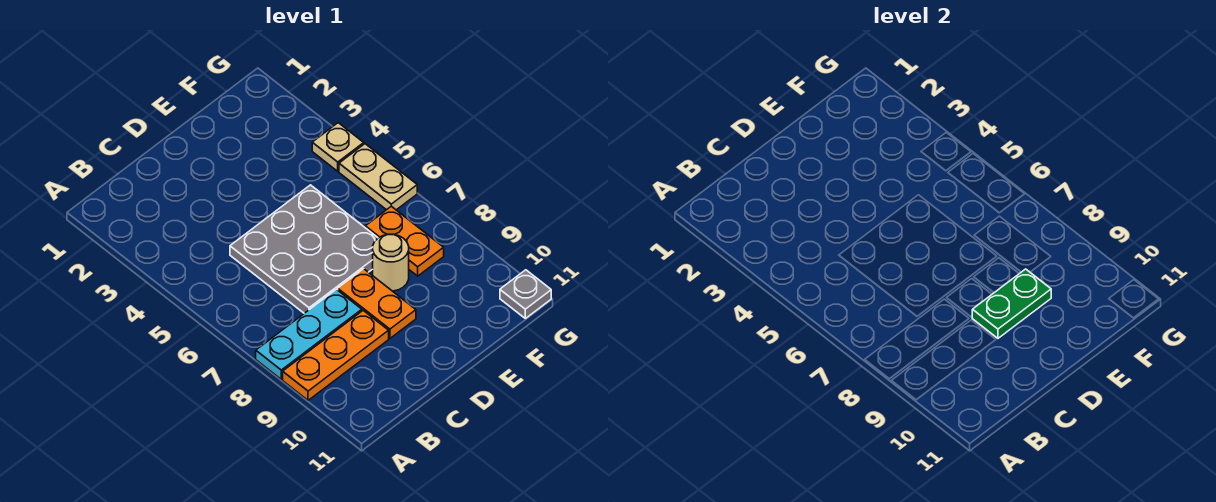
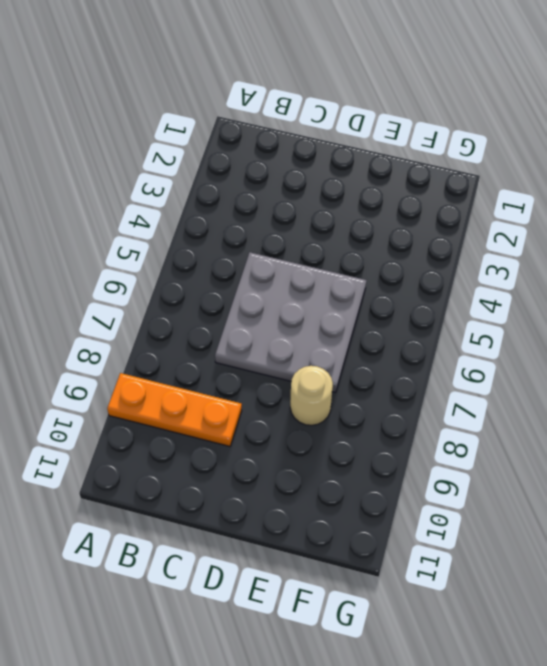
none -> cyan plate A8:C8 level 1
none -> orange plate D8:D9 level 1

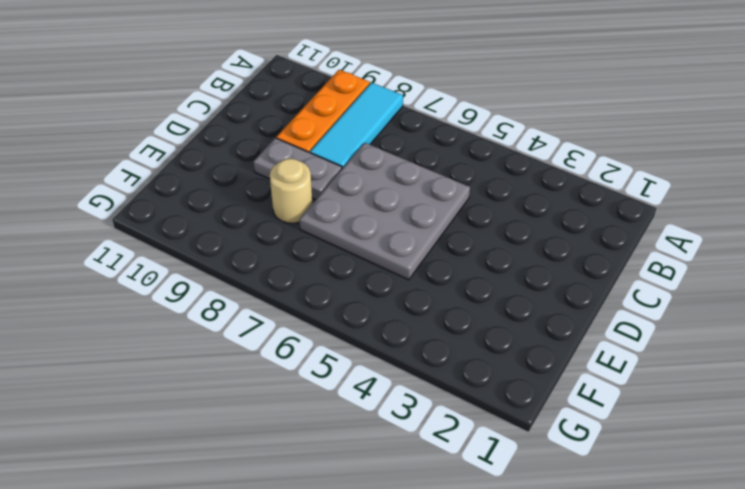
cyan tile A8:C8 level 1 -> cyan plate A8:C8 level 1
grey plate D8:D9 level 1 -> orange plate D8:D9 level 1
none -> orange plate F7:F8 level 1
none -> tan plate G4 level 1

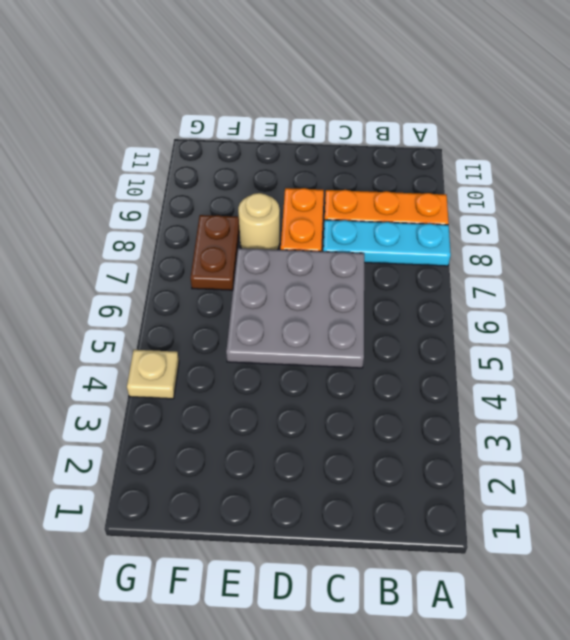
brown plate F7:F8 level 1 -> orange plate F7:F8 level 1
none -> tan plate G5:G6 level 1
none -> grey plate G11 level 1

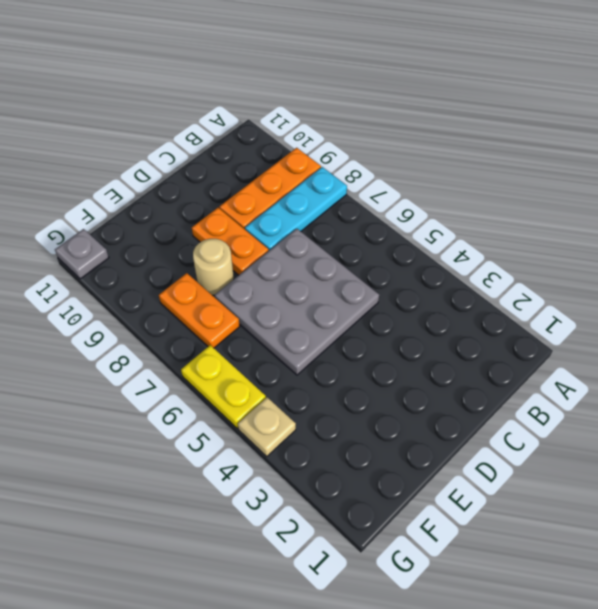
yellow plate G5:G6 level 1 -> tan plate G5:G6 level 1
none -> green plate D9:E9 level 2

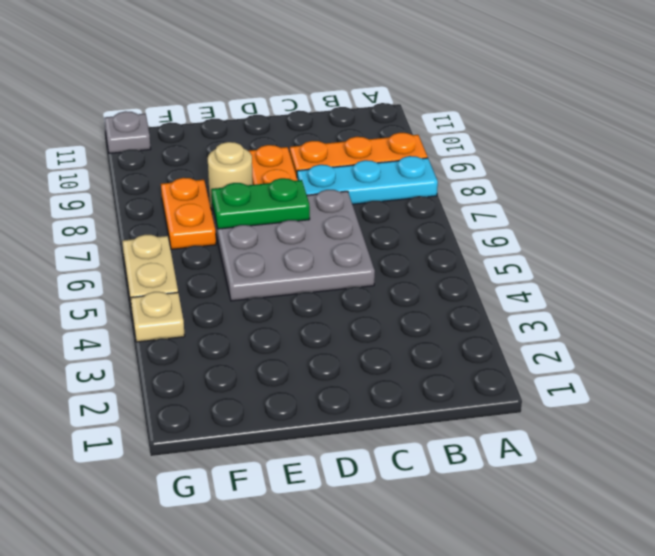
green plate D7:E7 level 2 -> green plate D9:E9 level 2

